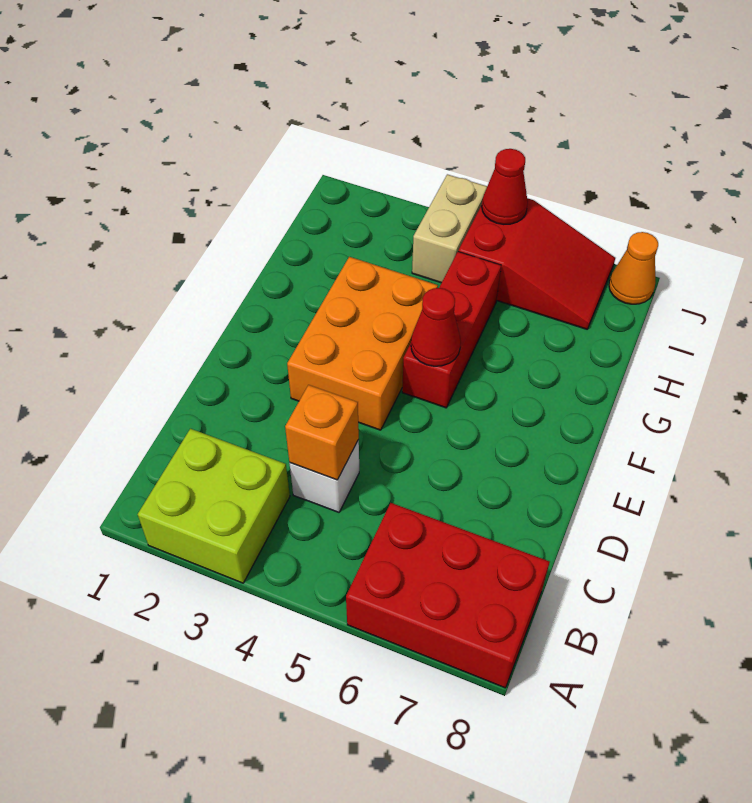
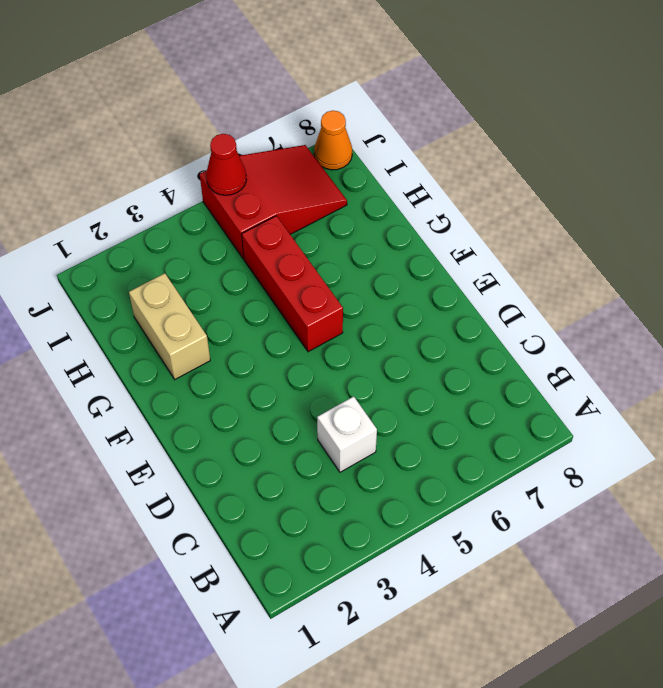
tan brick G2:H2 level 1 -> tan brick I4:J4 level 1
none -> lime brick A2:B3 level 1
none -> red brick A6:B8 level 1

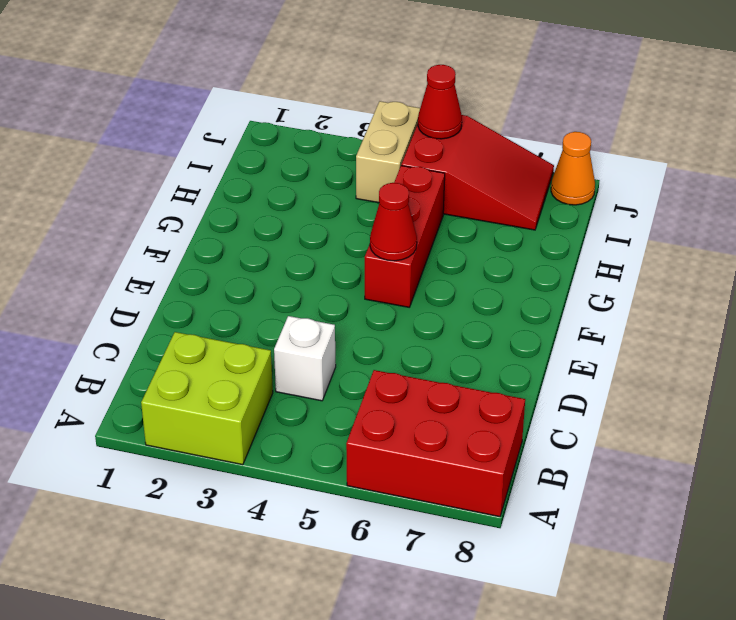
none -> orange brick E3:G4 level 1
none -> orange brick C4 level 2

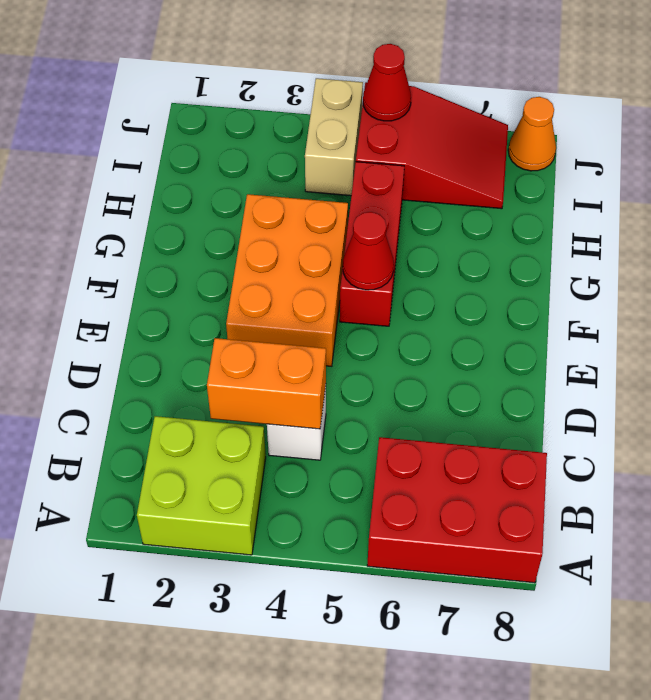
orange brick C3:C4 level 2 -> orange brick C4 level 2

